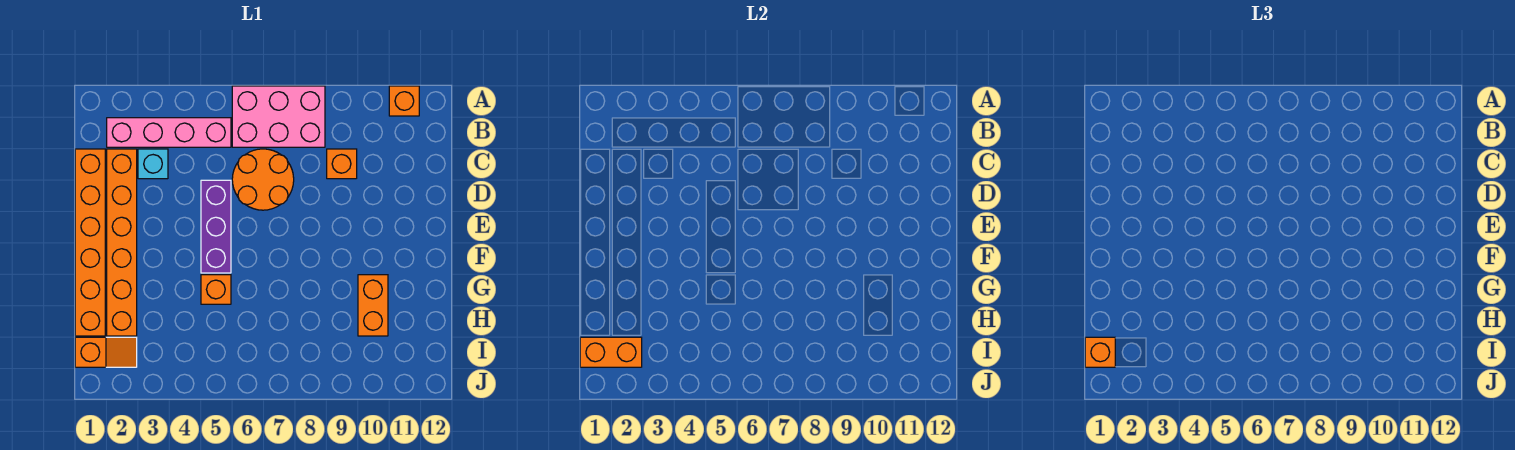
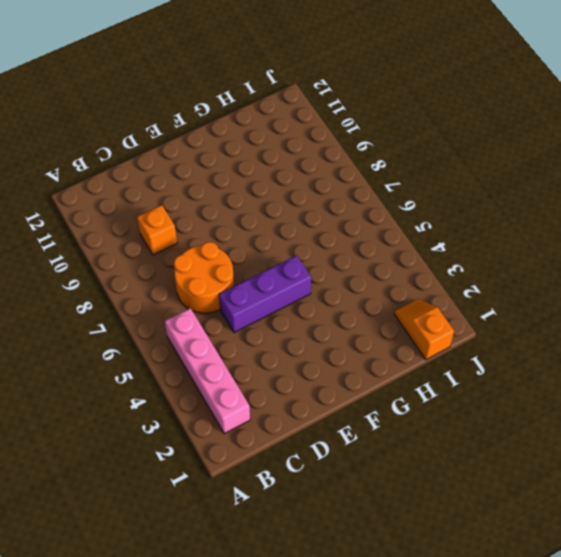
none -> pink brick A6:B8 level 1
none -> orange brick A11 level 1
none -> orange brick C1:H1 level 1

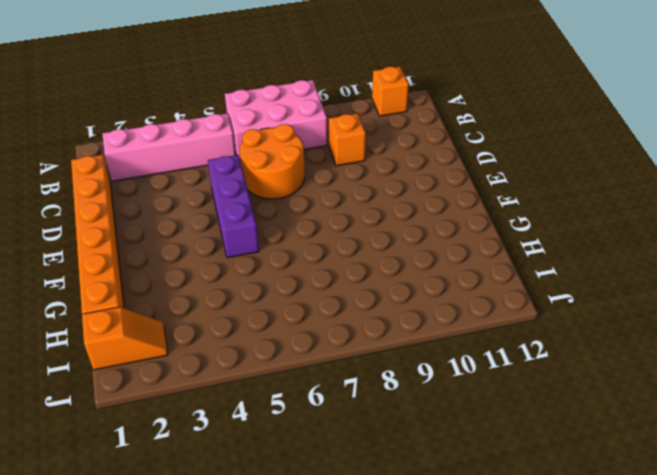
none -> orange brick C2:H2 level 1
none -> cyan brick C3 level 1
none -> orange brick G5 level 1

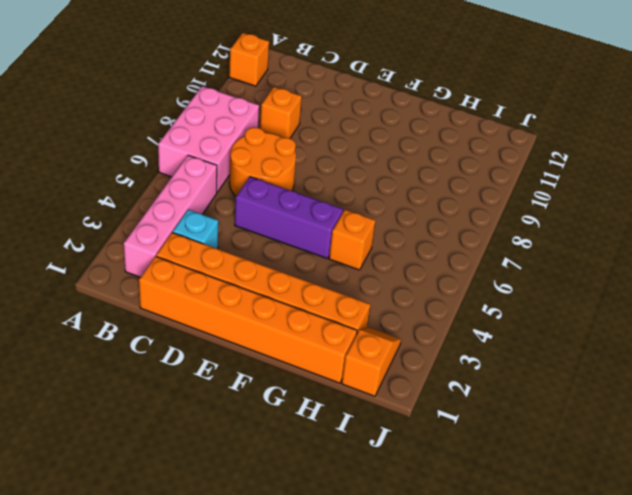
none -> orange brick G10:H10 level 1
none -> orange brick I1:I2 level 2
none -> orange brick I1 level 3

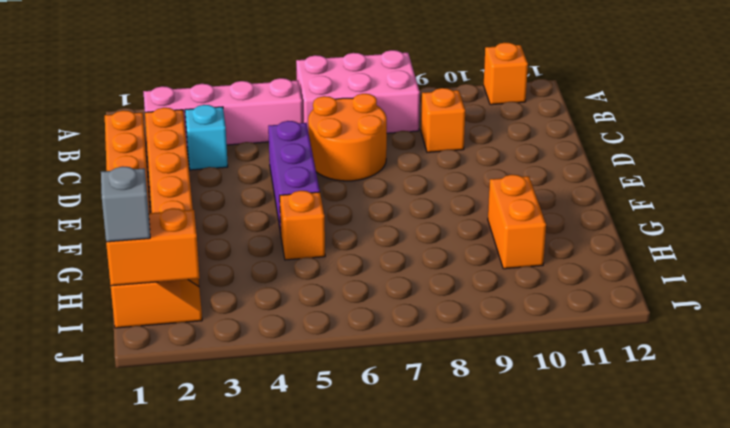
grey brick I1 level 3 -> orange brick I1 level 3

